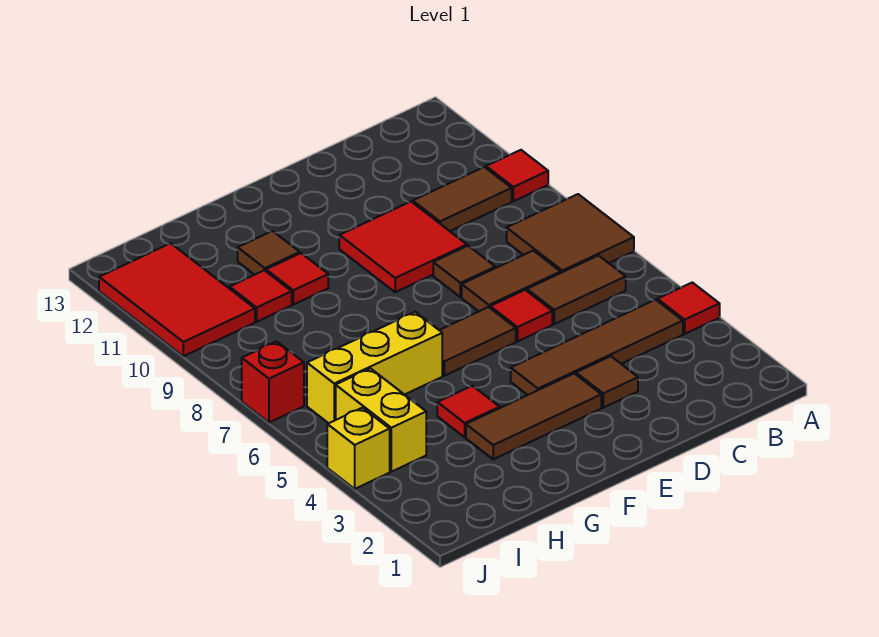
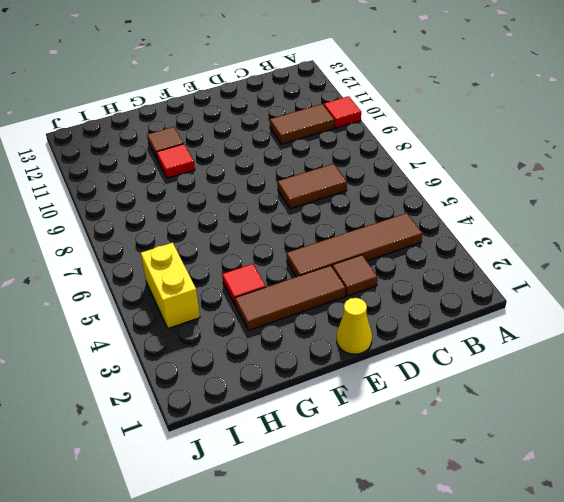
yellow cone E1 level 1 -> none
none -> red tile A4 level 1
none -> brown tile A7:B8 level 1
none -> brown tile B6:C6 level 1

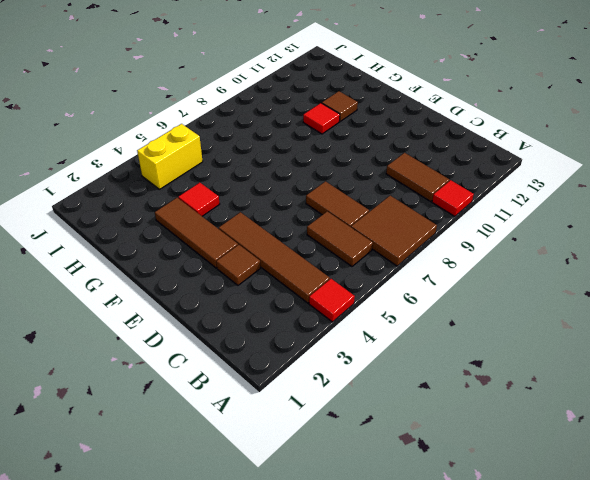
none -> red tile D6 level 1
none -> brown tile D8 level 1
none -> red tile D9:E10 level 1

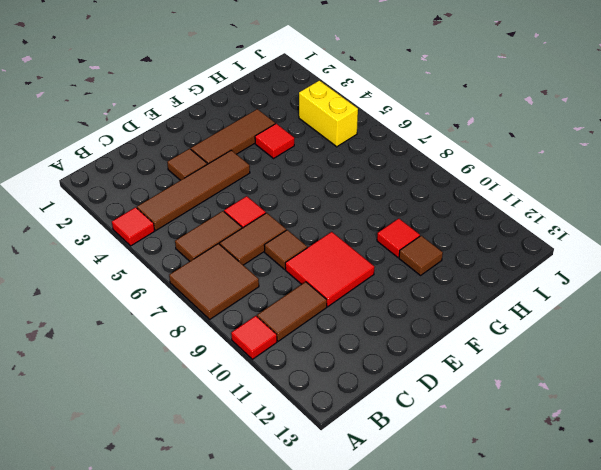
none -> brown tile E6:F6 level 1
none -> yellow brick G6:I6 level 1
none -> red tile H10 level 1

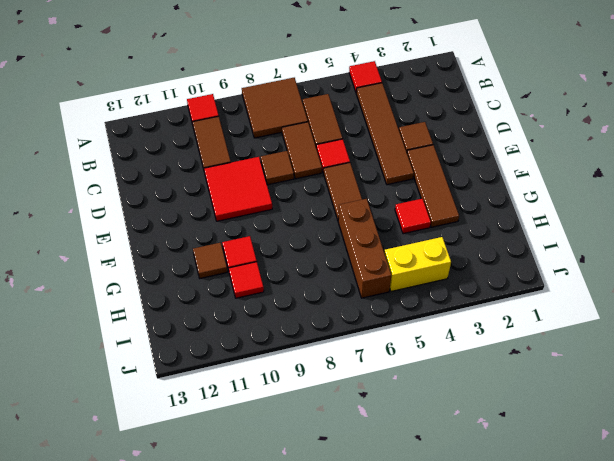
brown brick G6:I6 level 1 -> yellow brick G6:I6 level 1
none -> red tile I10:J12 level 1
none -> yellow brick J4 level 1
none -> red brick J7 level 1

